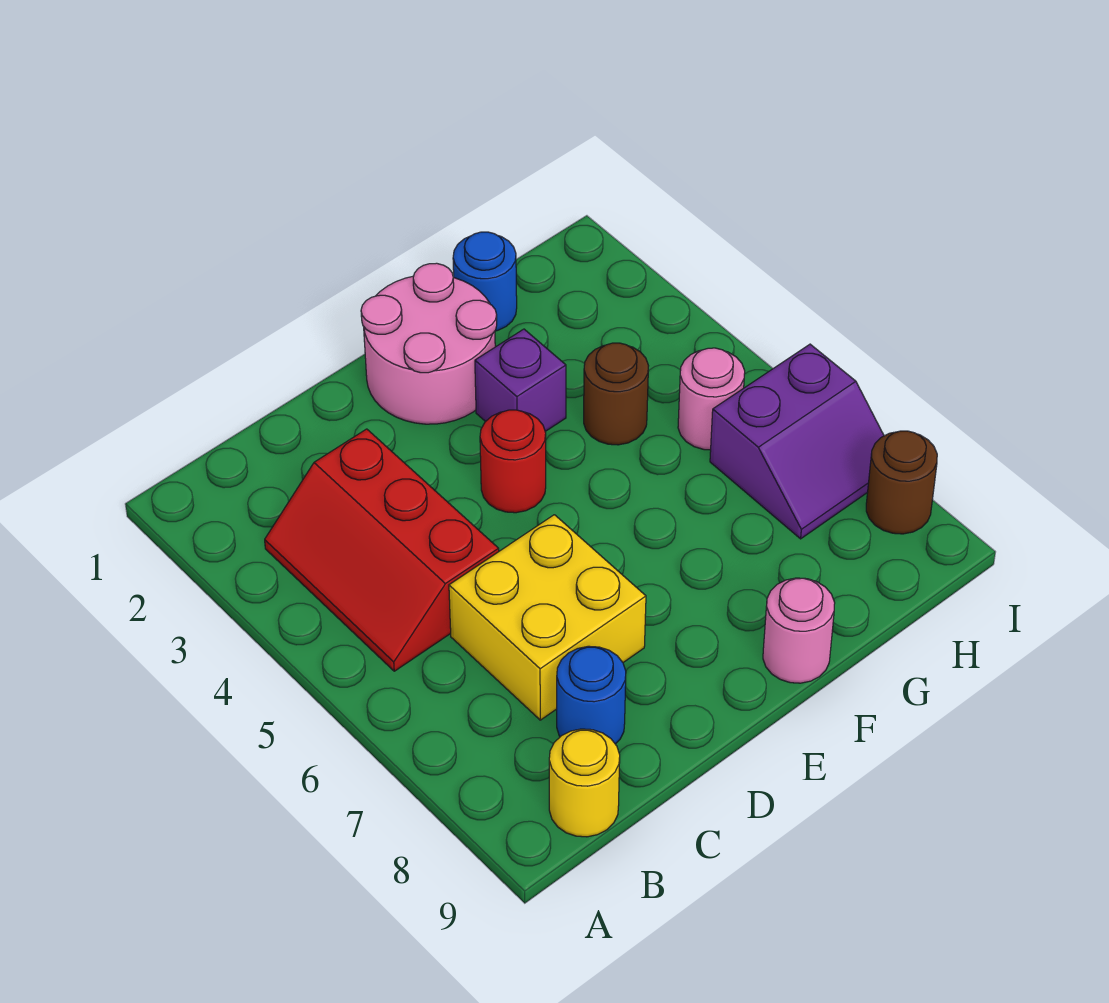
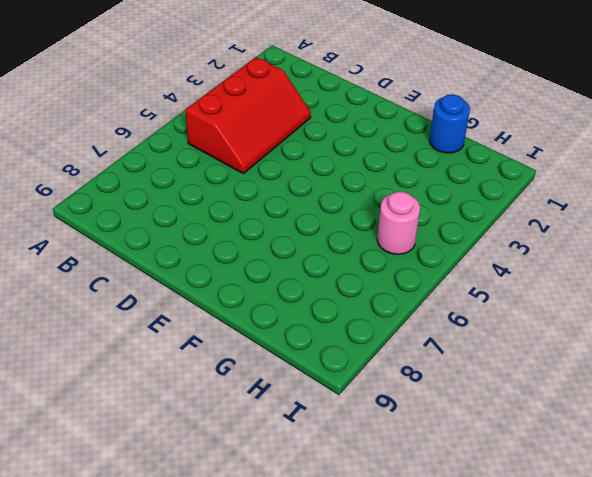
red slope B3:C5 level 1 top B -> red slope B3:C5 level 1 top C
none -> yellow round brick B9 level 1
none -> yellow brick C6:D7 level 1
none -> blue round brick C8 level 1

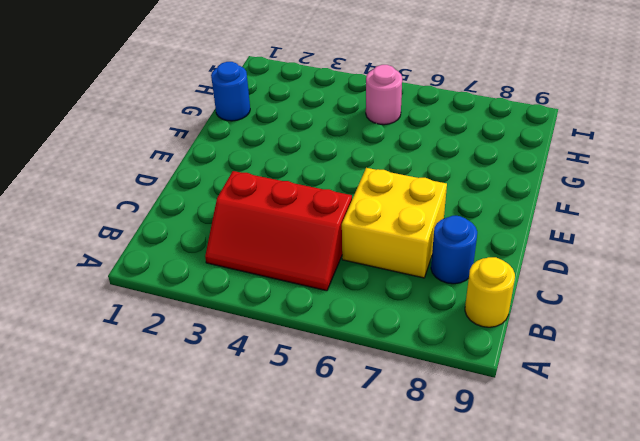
none -> pink round brick E1:F2 level 1
none -> red round brick E4 level 1
none -> purple brick F3 level 1

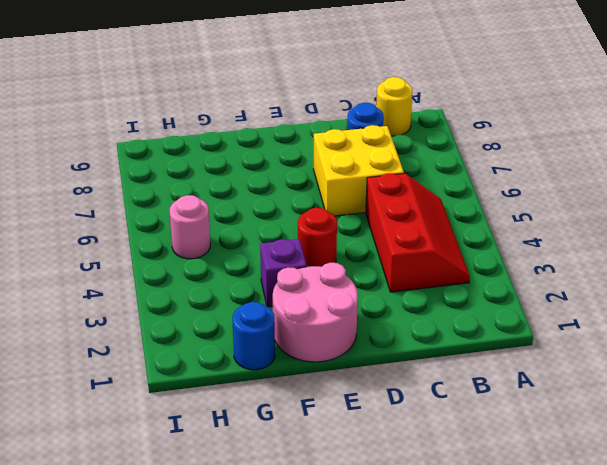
none -> pink round brick F9 level 1
none -> brown round brick G4 level 1
none -> purple slope H6:I7 level 1 top 6

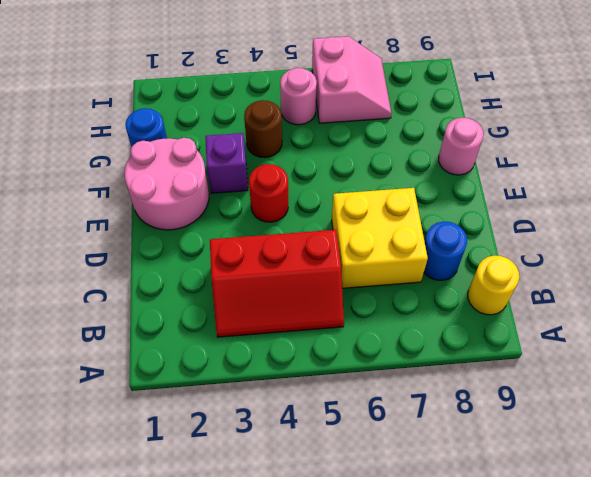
pink slope H6:I7 level 1 top 6 -> purple slope H6:I7 level 1 top 6
none -> brown round brick I8 level 1

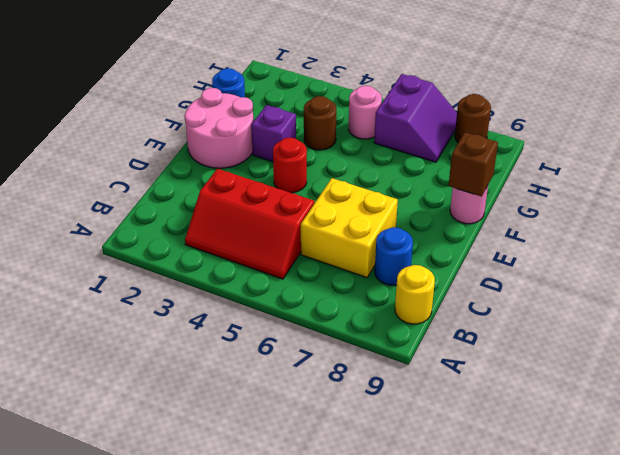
brown brick F9 level 2 -> none

